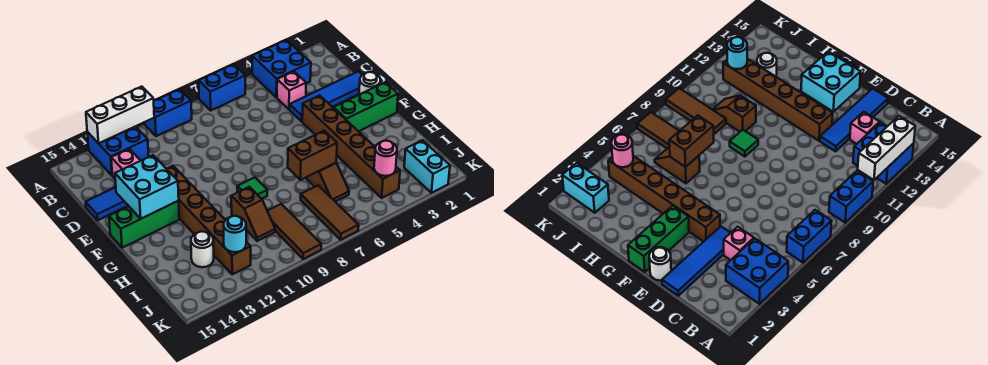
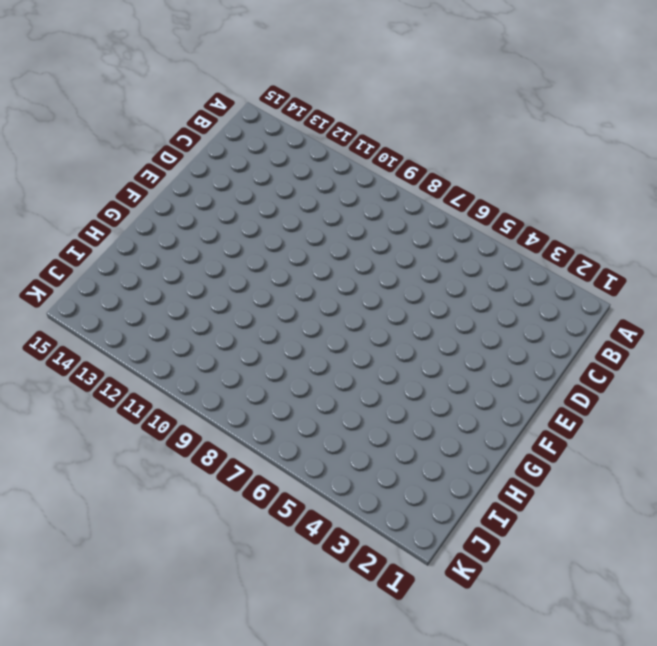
none -> blue brick A3:B4 level 1
none -> blue brick A6:A7 level 1
none -> blue brick A9:A10 level 1

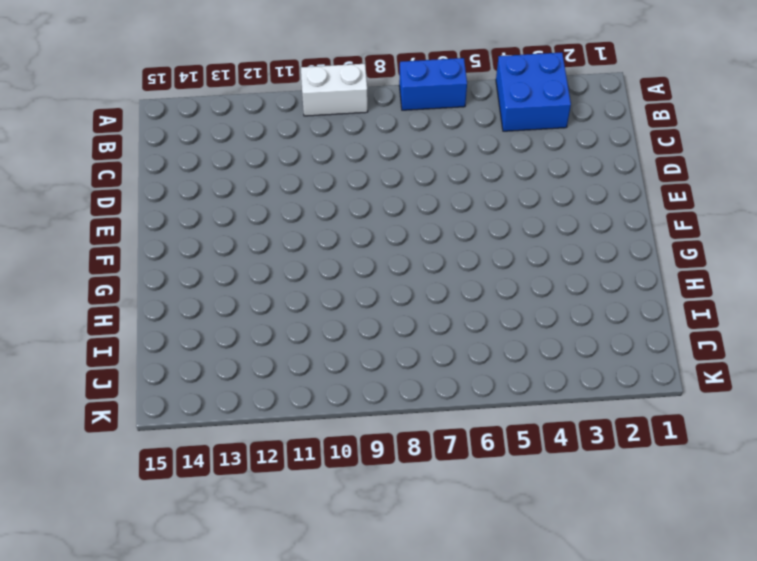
white brick A9:A10 level 1 -> blue brick A9:A10 level 1
none -> blue brick A12:B13 level 1
none -> pink brick C4 level 1
none -> pink brick C13 level 1

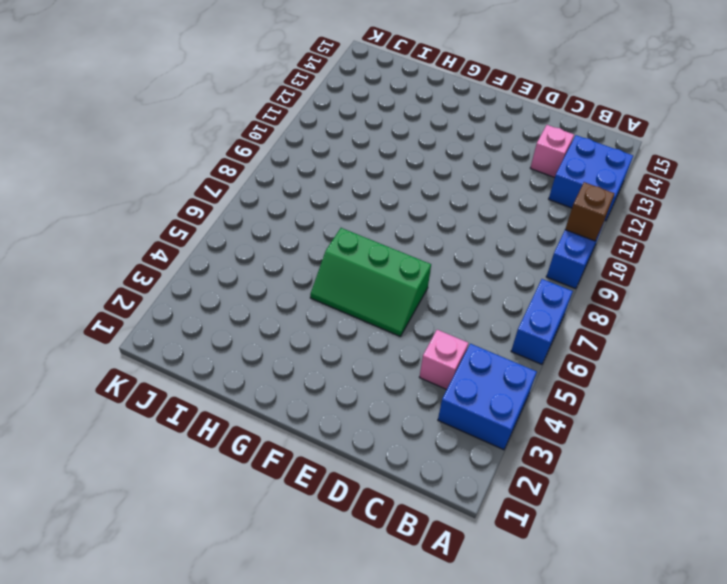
brown brick A10 level 2 -> none
green slope E5:G6 level 1 top 6 -> none
none -> blue tile D1:D4 level 1
none -> blue tile D12:D15 level 1
none -> white round brick E1 level 1

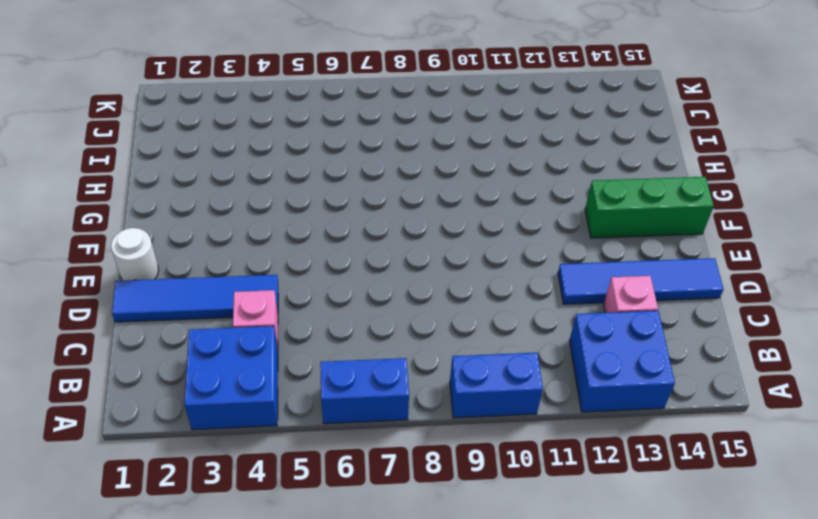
none -> brown brick E4:J4 level 1
none -> brown brick E12:J12 level 1
none -> green brick F1:F3 level 1

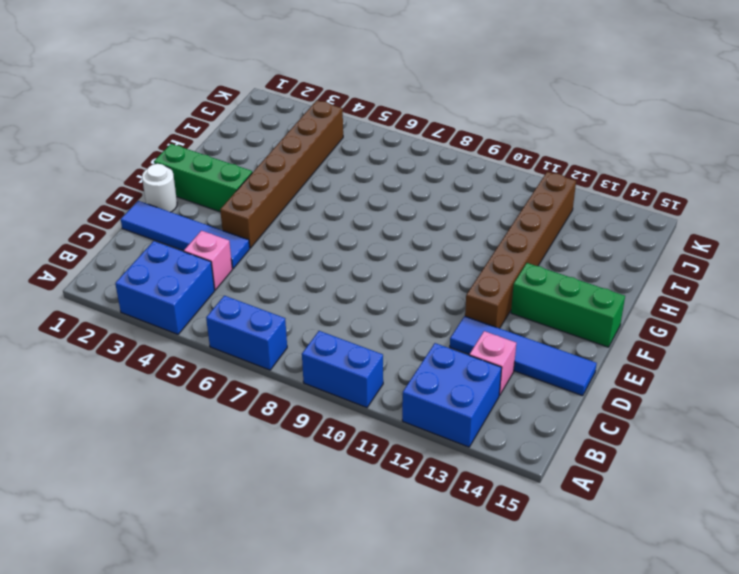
none -> green tile G9 level 1
none -> brown slope H6:I6 level 1 top H
none -> brown slope H10:I10 level 1 top H

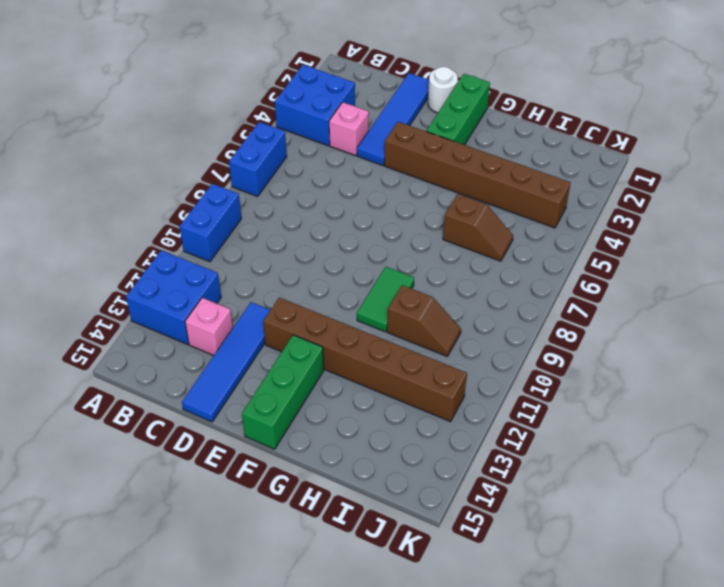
green tile G9:G10 level 1 -> green tile G9 level 1
none -> brown tile I7:K7 level 1
none -> brown tile I9:K9 level 1
none -> white round brick I13 level 1

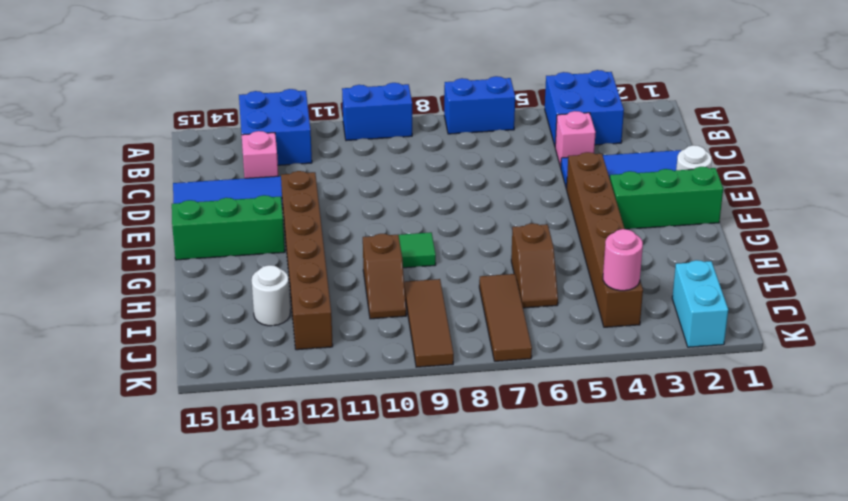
none -> white brick A11:A13 level 2
none -> cyan brick E13:F14 level 2
none -> brown brick H6:H7 level 2

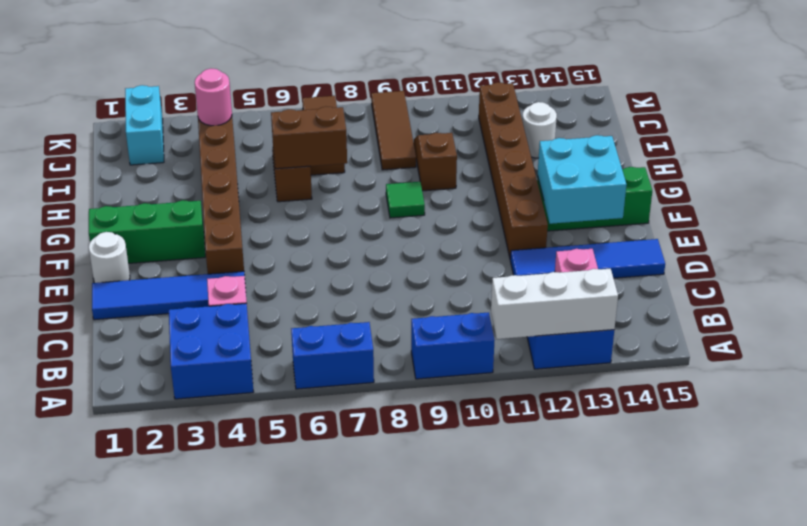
none -> cyan round brick J12 level 2

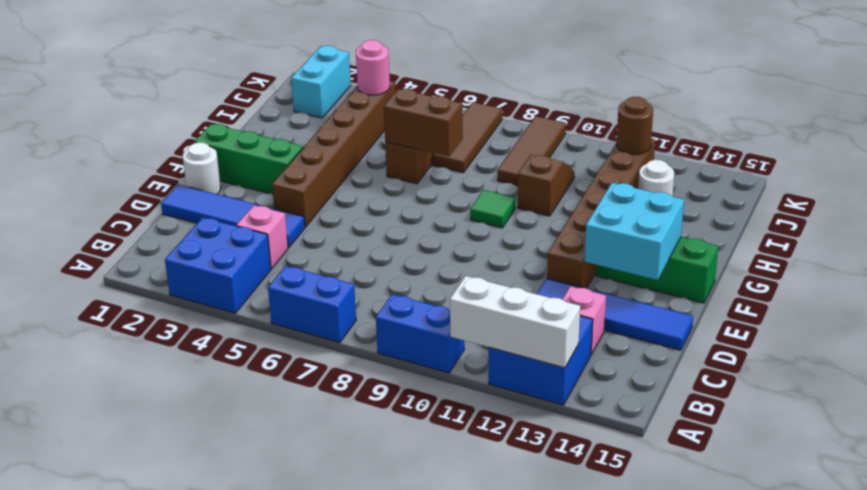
brown round brick J12 level 2 -> cyan round brick J12 level 2

